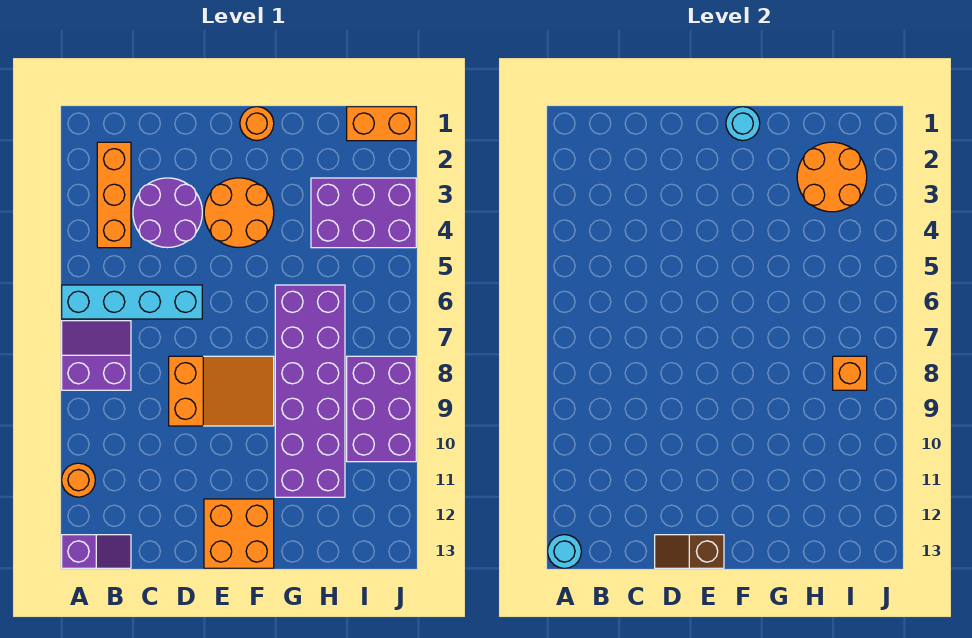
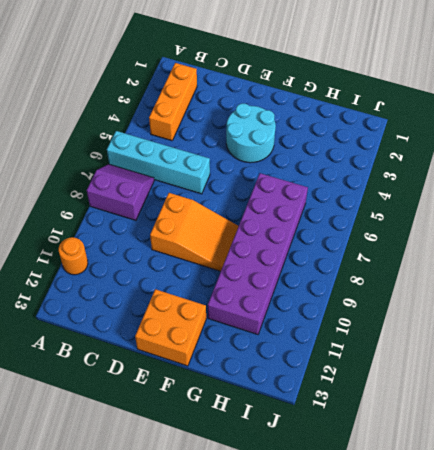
cyan round brick E3:F4 level 1 -> orange round brick E3:F4 level 1
none -> purple slope A13:B13 level 1 top A
none -> purple round brick C3:D4 level 1
none -> orange round brick F1 level 1

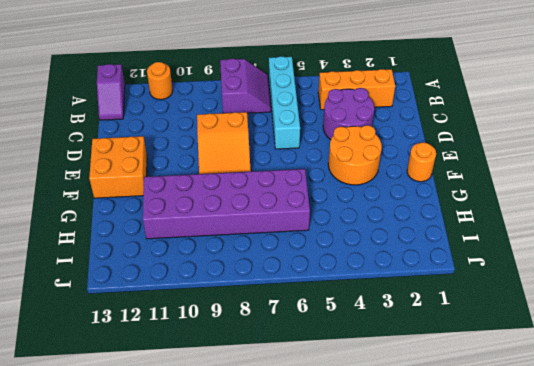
none -> purple brick H3:J4 level 1
none -> orange brick I1:J1 level 1
none -> purple brick I8:J10 level 1

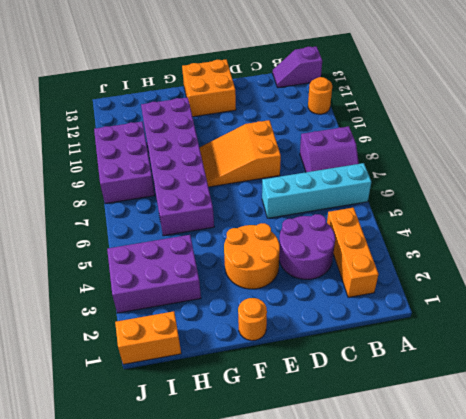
none -> cyan round brick A13 level 2
none -> brown slope D13:E13 level 2 top E
none -> cyan round brick F1 level 2

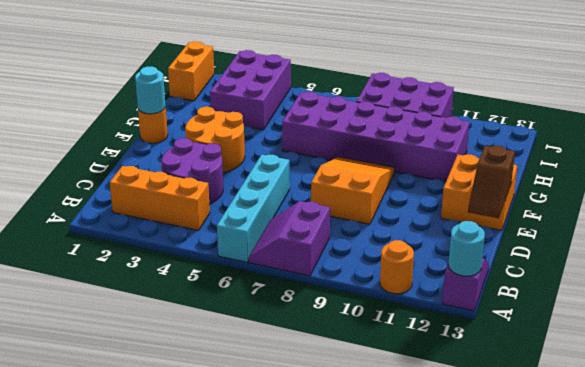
none -> orange round brick H2:I3 level 2
none -> orange brick I8 level 2

